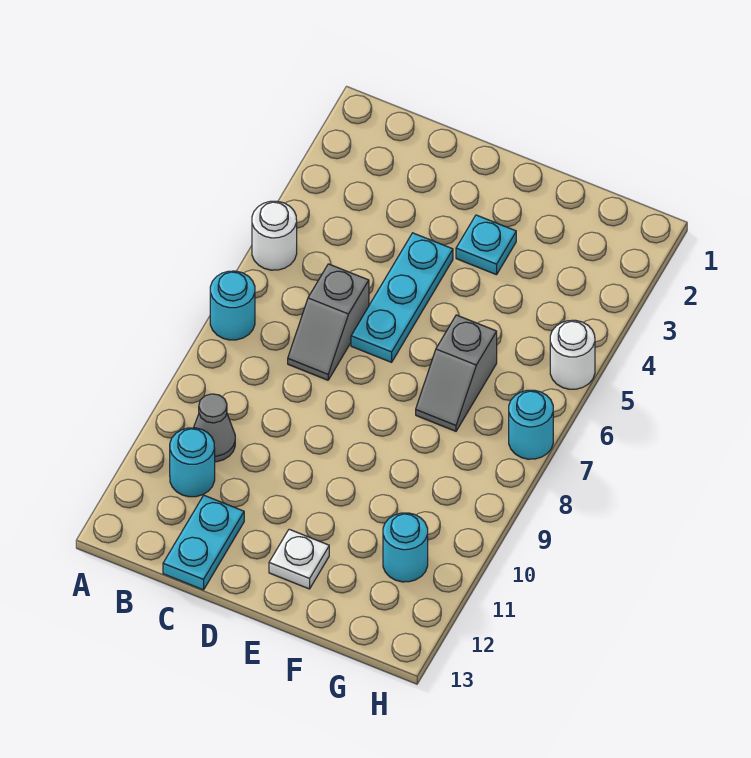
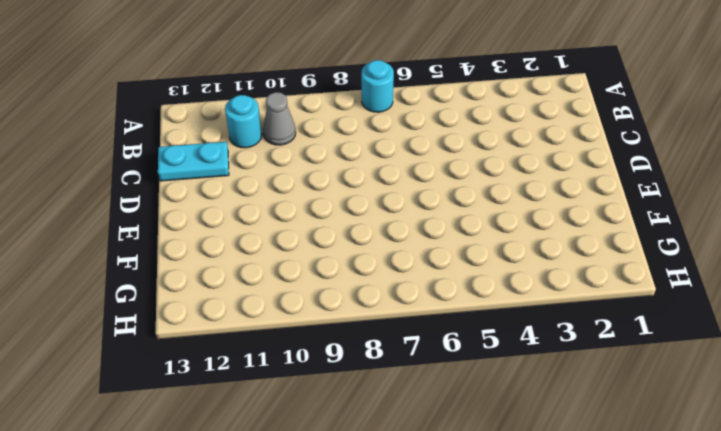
none -> white round brick A5 level 1
none -> grey slope C6:C7 level 1 top 6
none -> cyan plate D4:D6 level 1

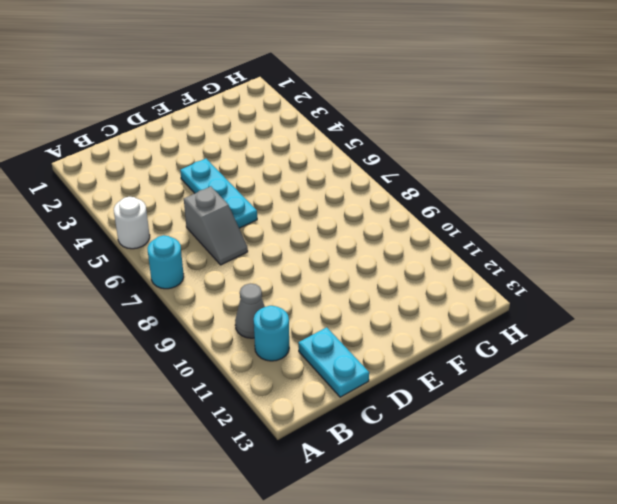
none -> cyan plate E3 level 1
none -> white plate E12 level 1
none -> grey slope F6:F7 level 1 top 6

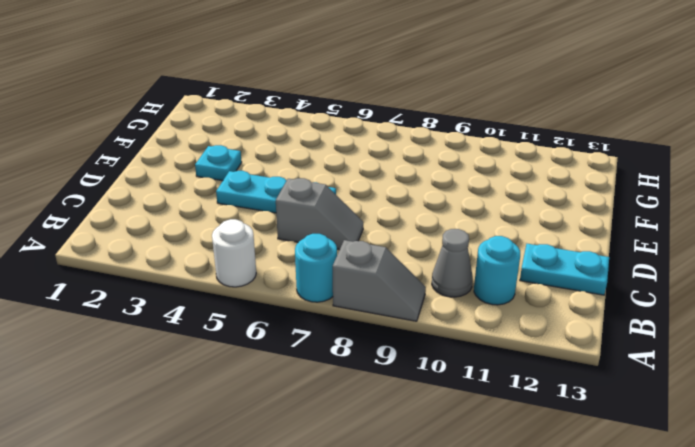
grey slope A8:A9 level 1 top 8 -> grey slope F6:F7 level 1 top 6
none -> white plate E12 level 1
none -> cyan round brick G11 level 1
none -> white round brick H5 level 1

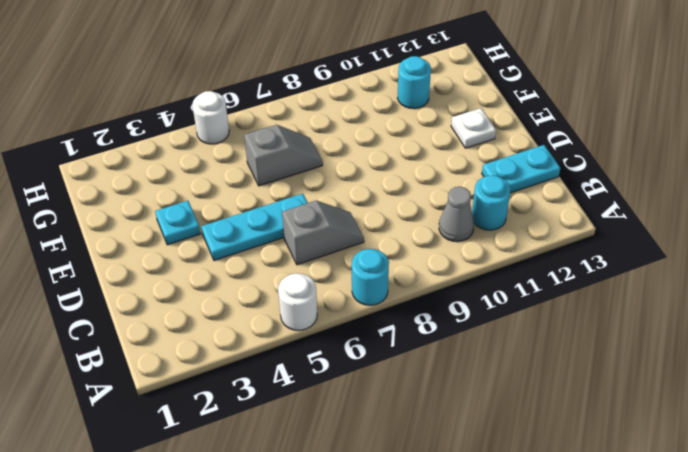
none -> cyan round brick H7 level 1

